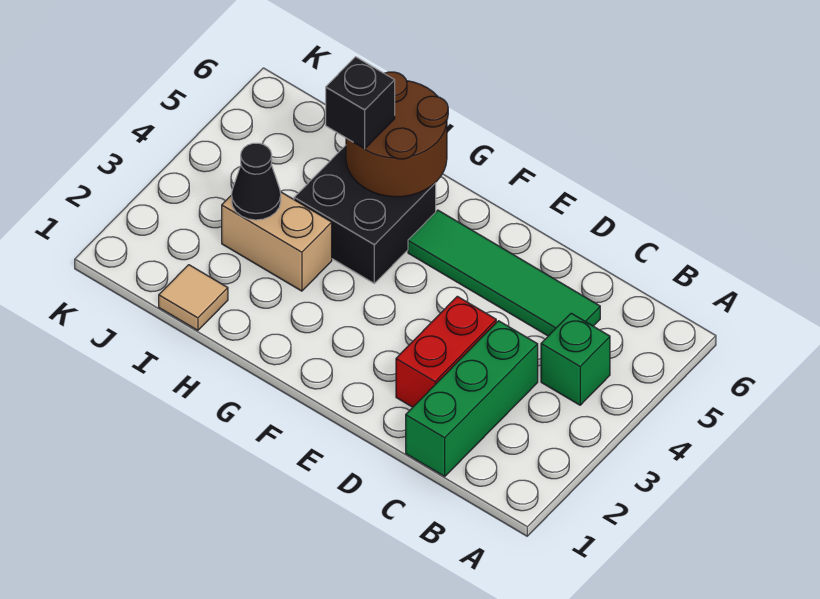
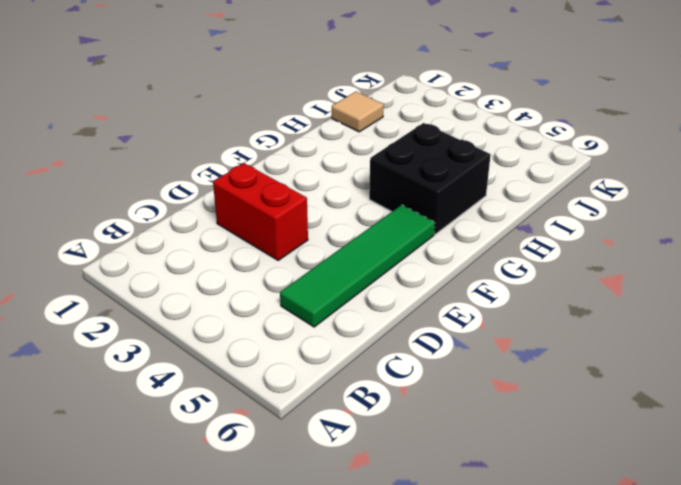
none -> green brick B4 level 1
none -> green brick C1:C3 level 1

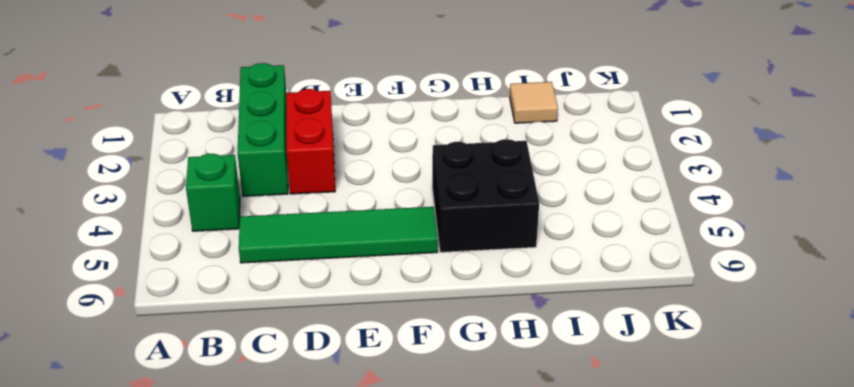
none -> tan brick H3:I3 level 1
none -> brown round brick G5:H6 level 2

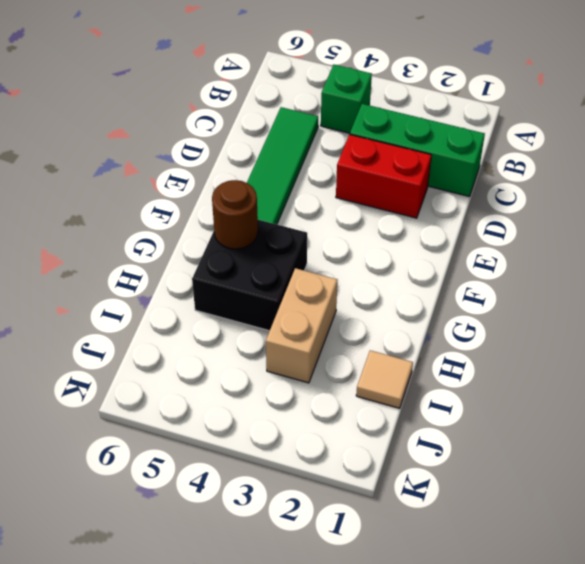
brown round brick G5 level 2 -> brown round brick G5:H6 level 2
none -> black cone I3 level 2
none -> black brick H5 level 3

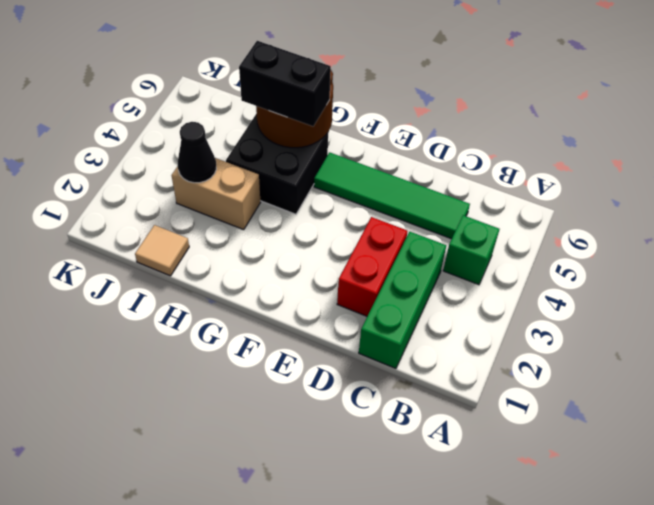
black brick G5:H5 level 3 -> black brick H5 level 3

